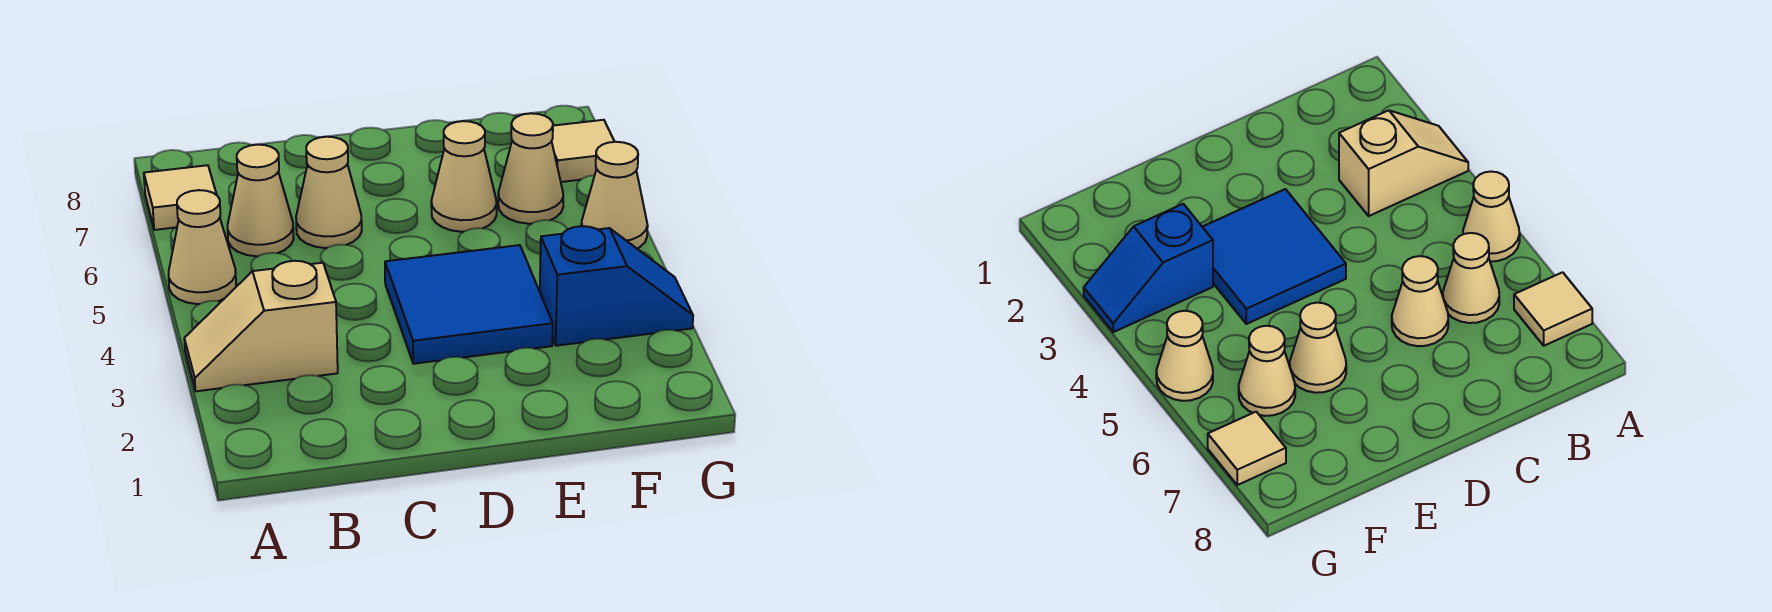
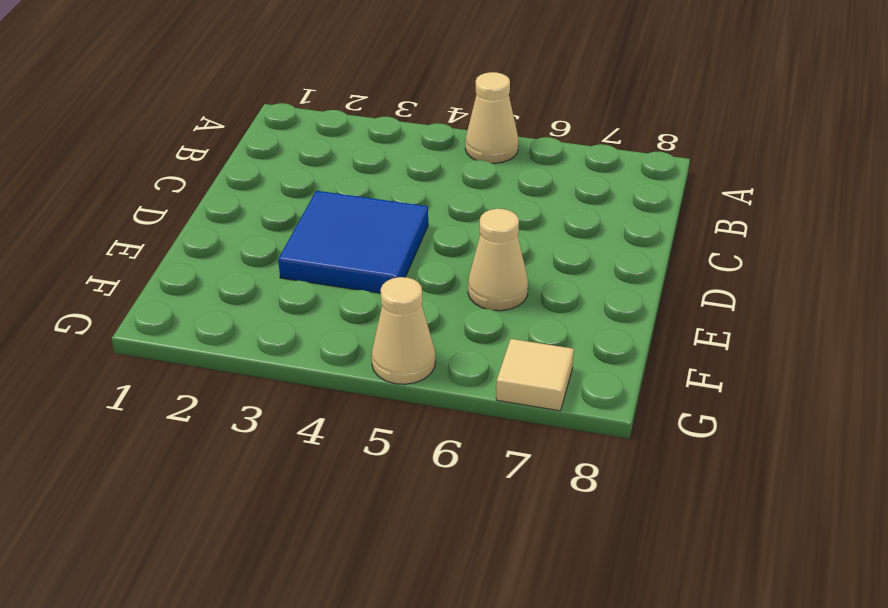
none -> tan slope A3:B3 level 1 top B
none -> tan tile A7 level 1

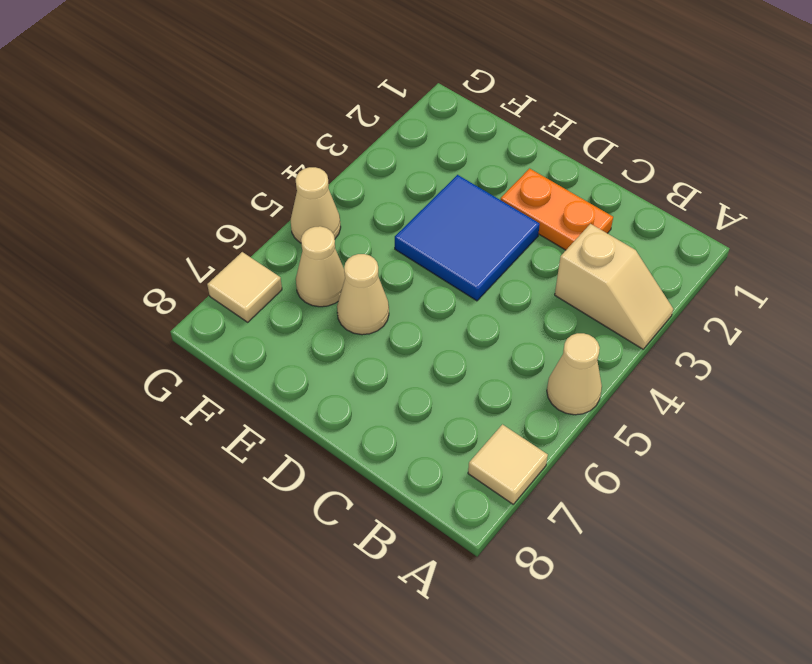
orange plate C2:D2 level 1 -> none
none -> tan cone B6 level 1
none -> tan cone C6 level 1

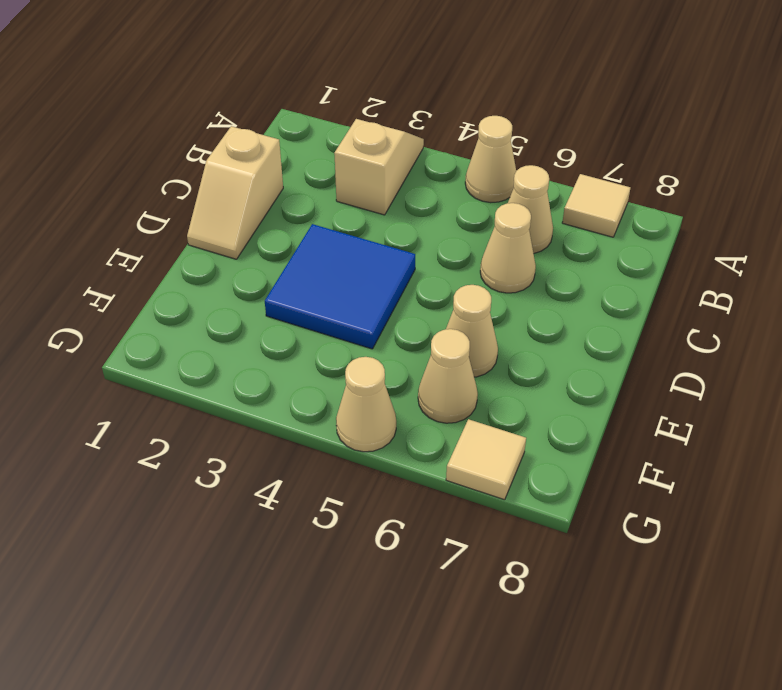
tan slope C1:D1 level 1 top C -> none
none -> blue slope F3:G3 level 1 top F

